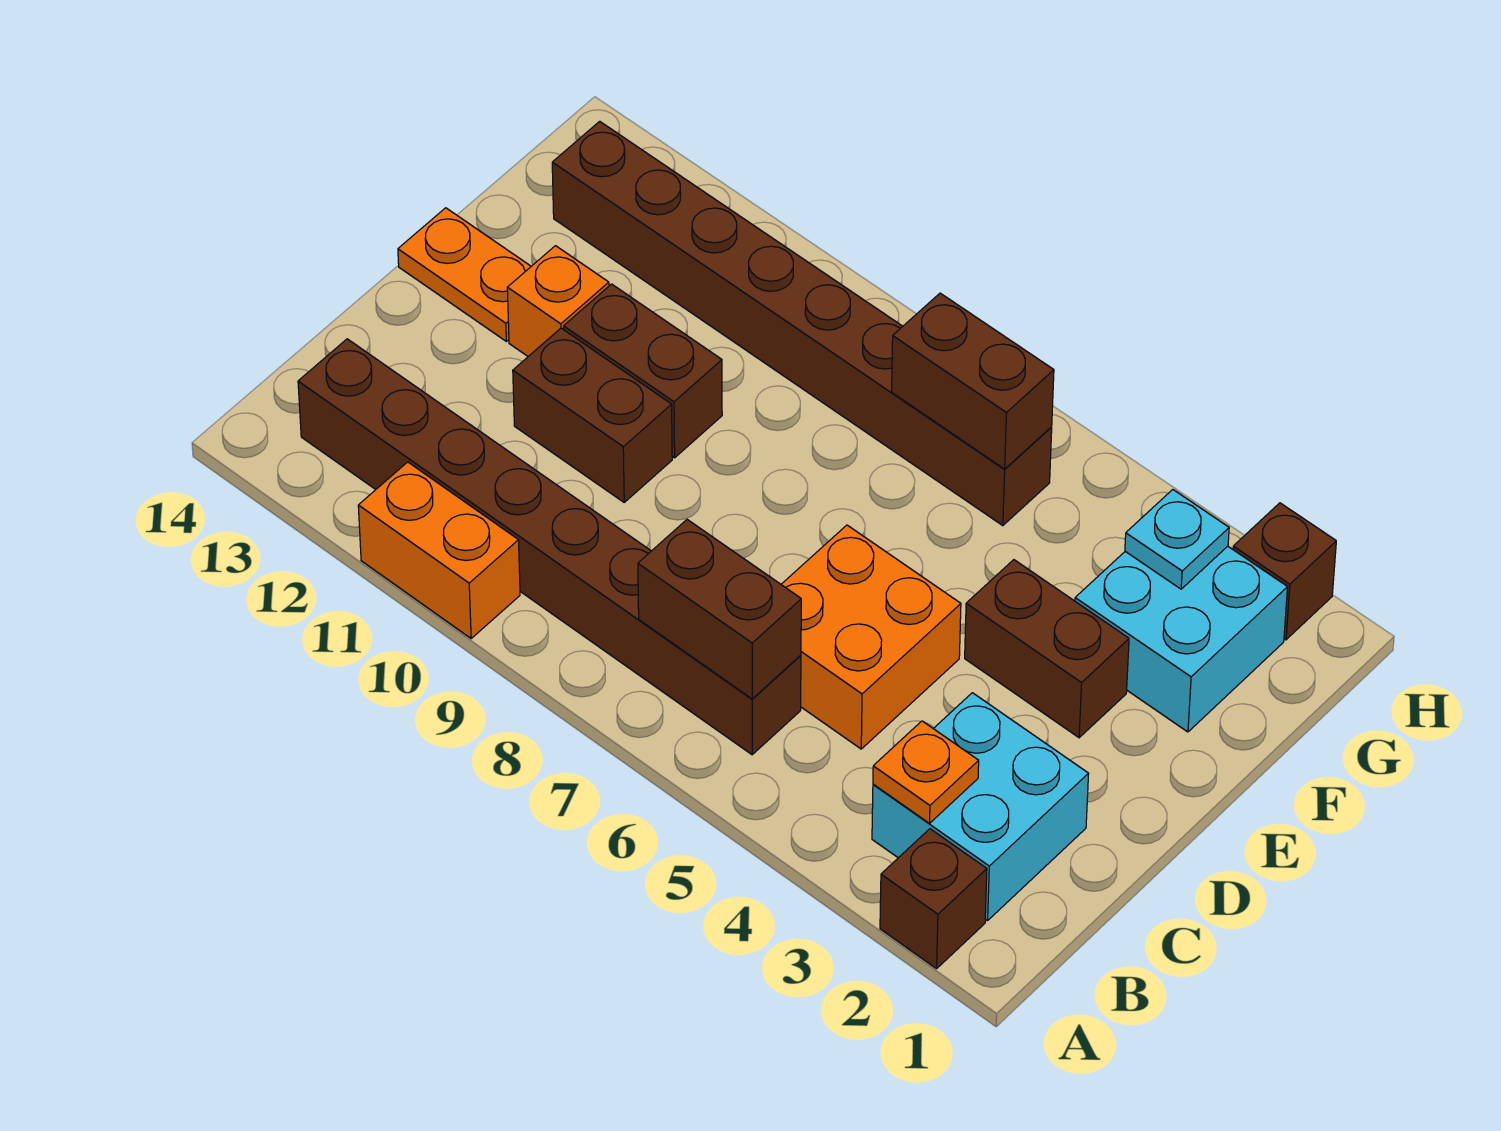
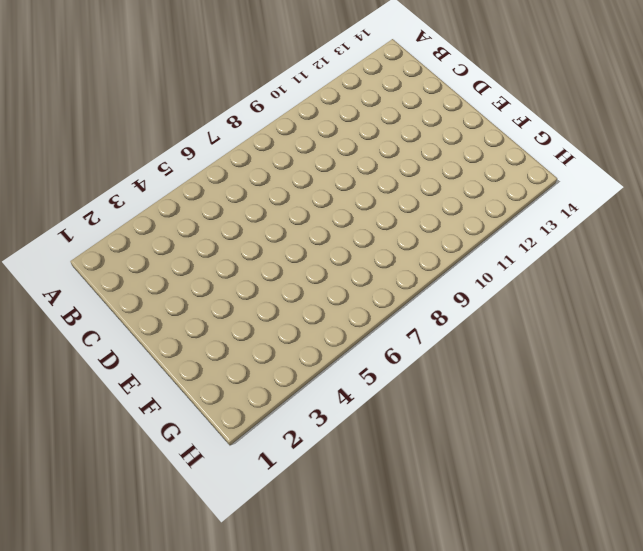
none -> brown brick A2 level 1
none -> orange brick A10:A11 level 1
none -> cyan brick B2:C3 level 1

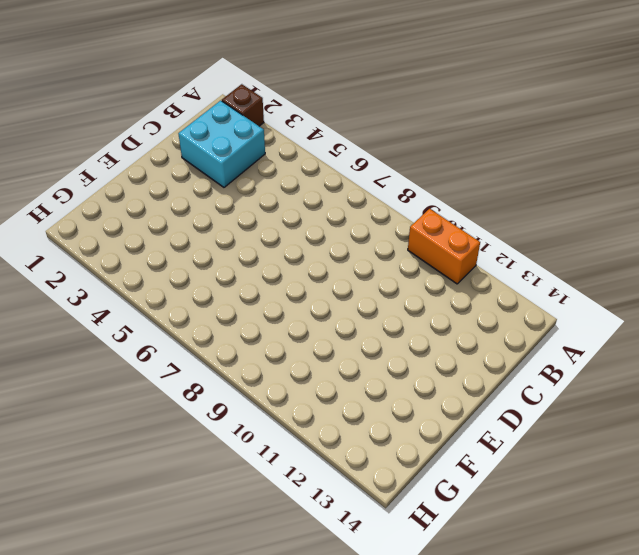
none -> brown brick B6:B13 level 1
none -> orange brick C5:D6 level 1
none -> brown brick D10:D11 level 1

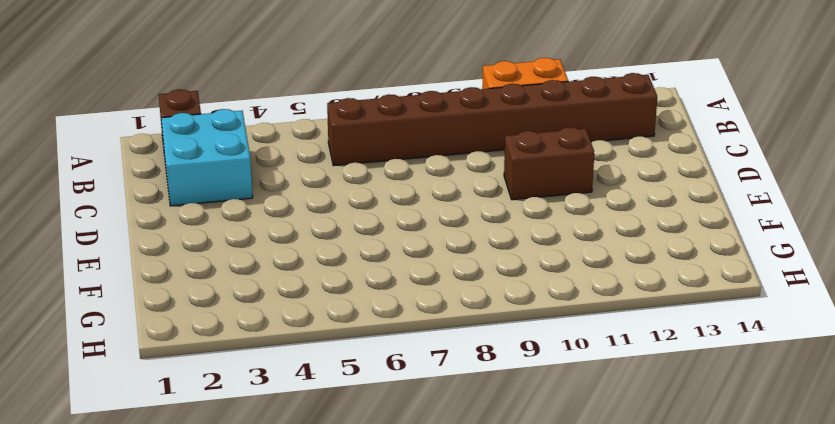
none -> orange brick C5:D6 level 1
none -> brown brick E3:E4 level 1
none -> brown brick E10:E11 level 1

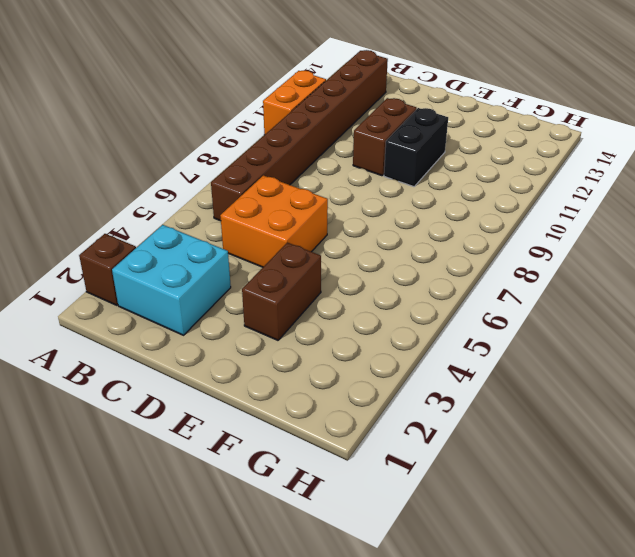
black brick E10:E11 level 1 -> brown brick E10:E11 level 1
none -> orange brick E12 level 1
none -> orange plate E13:E14 level 1
none -> cyan brick F2:G3 level 1

